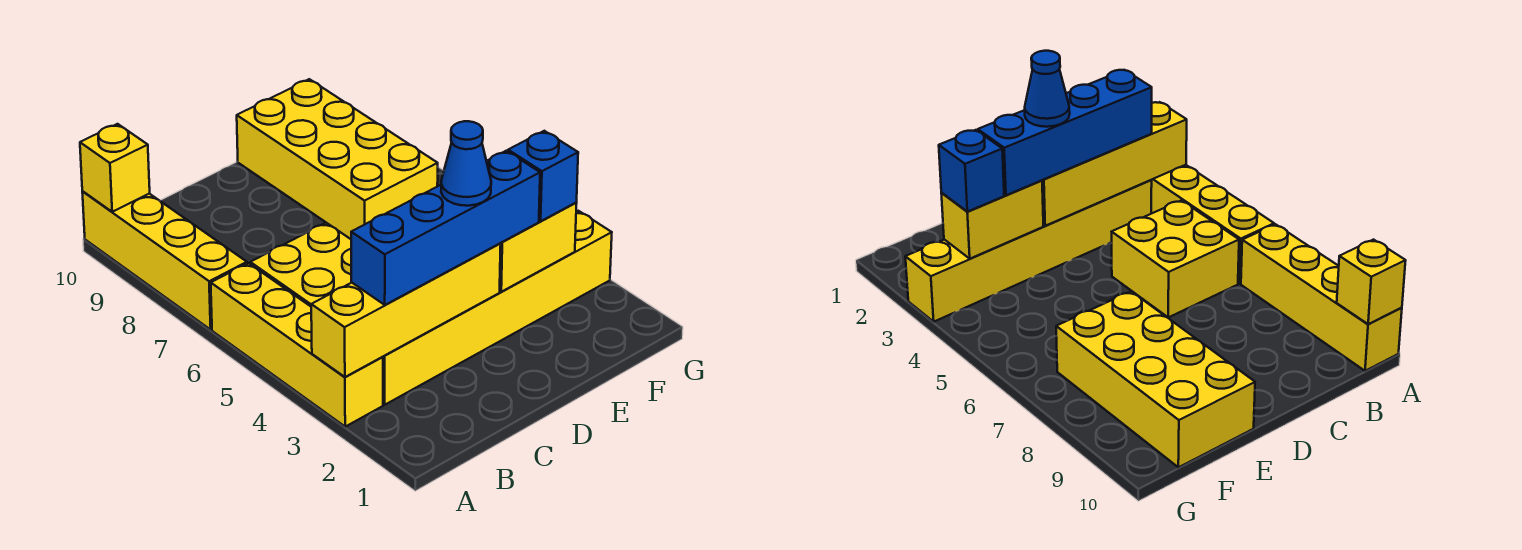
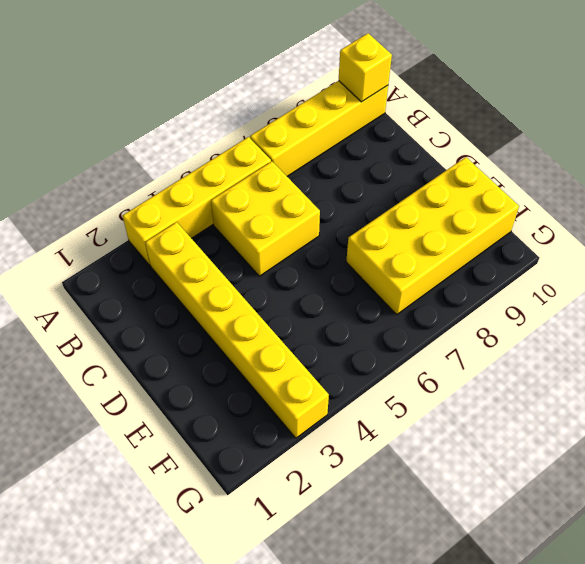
none -> yellow brick A3:D3 level 2
none -> yellow brick E3:F3 level 2

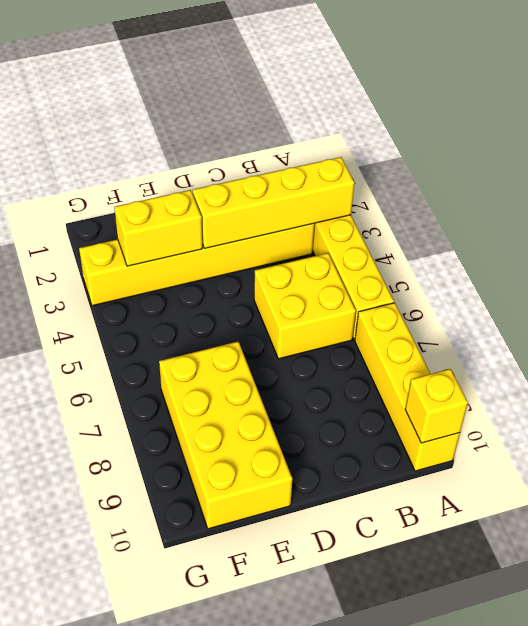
none -> blue brick B3:E3 level 3
none -> blue brick F3 level 3

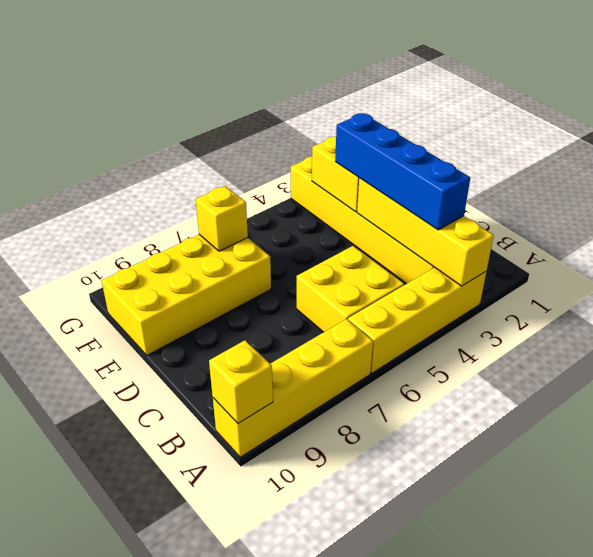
yellow brick F7 level 2 -> none
none -> blue brick F3 level 3
none -> blue cone D3 level 4

